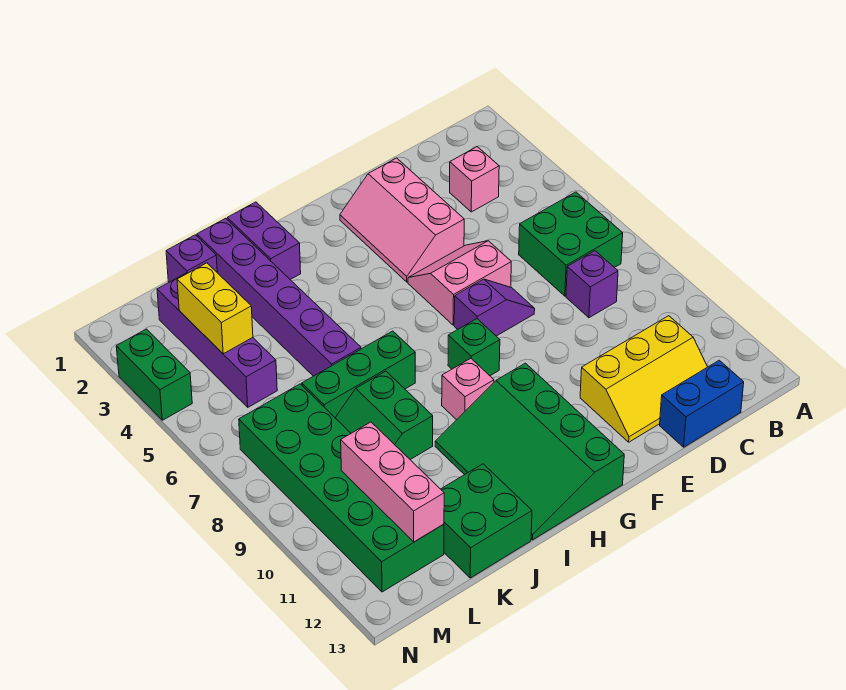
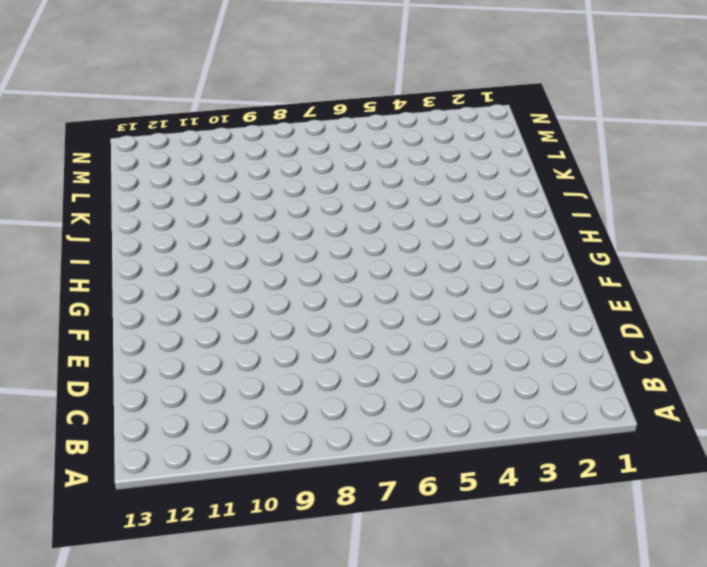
none -> green brick B6:C7 level 1
none -> pink brick C3 level 1
none -> purple brick C8 level 1

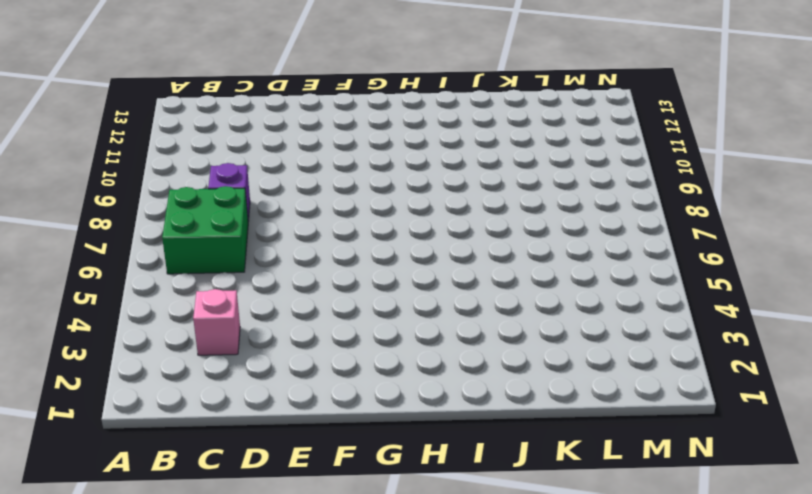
none -> yellow slope C11:E12 level 1 top 11
none -> blue brick C13:D13 level 1
none -> pink slope E2:F4 level 1 top E

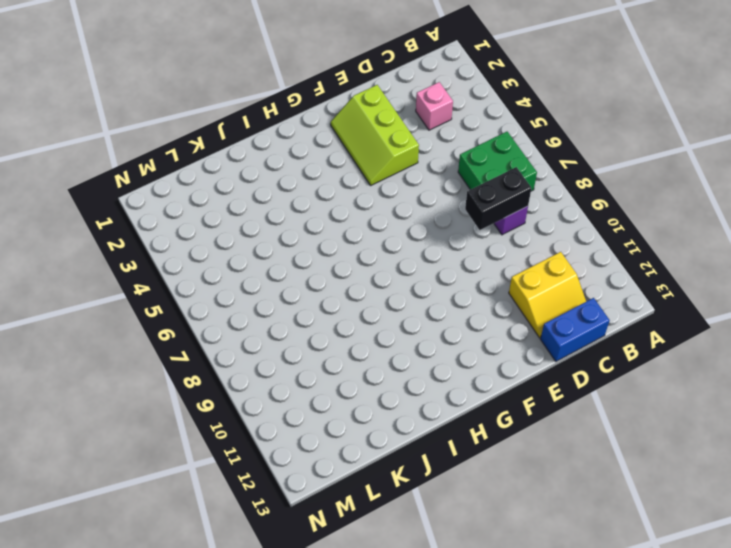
black brick C8:D8 level 2 -> none
yellow slope C11:D12 level 1 top 11 -> yellow slope C11:E12 level 1 top 11
lime slope E2:F4 level 1 top E -> pink slope E2:F4 level 1 top E
none -> pink slope E5:F6 level 1 top 6
none -> purple slope E7:F7 level 1 top F
none -> green brick G8 level 1

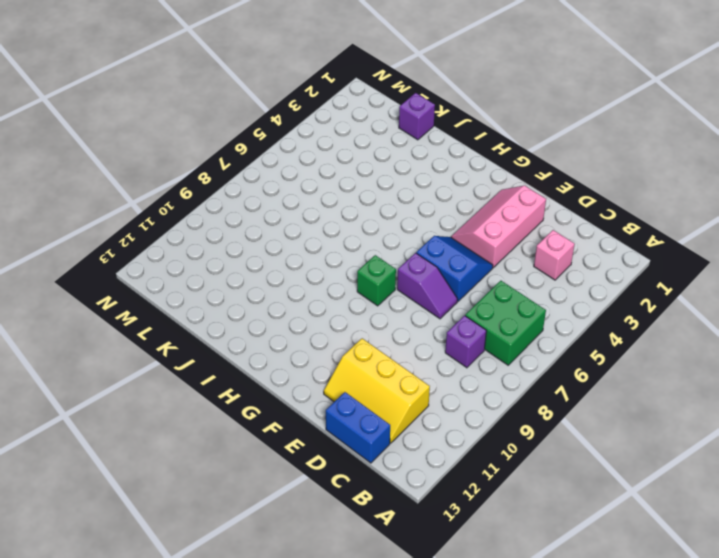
blue slope E5:F6 level 1 top 6 -> pink slope E5:F6 level 1 top 6
none -> green slope G10:I13 level 1 top G
none -> pink brick H9 level 1
none -> purple brick I1:I2 level 1

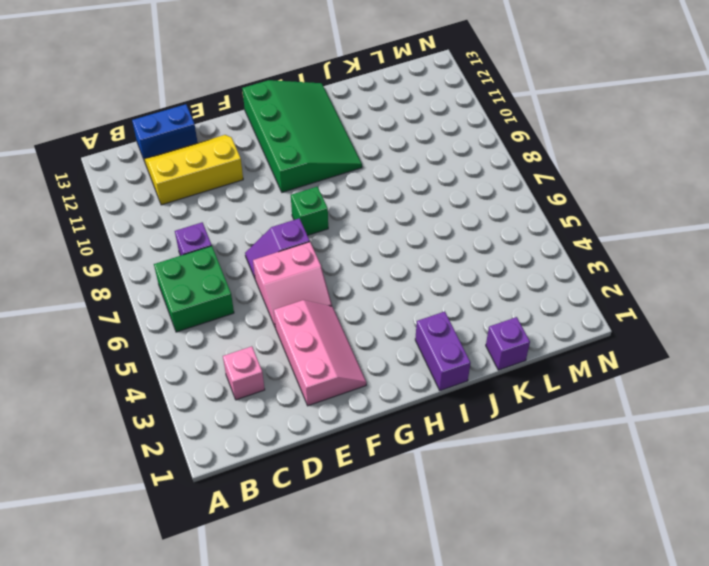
none -> pink brick H9 level 1
none -> green brick I7:K7 level 1
none -> purple brick J1:J6 level 1

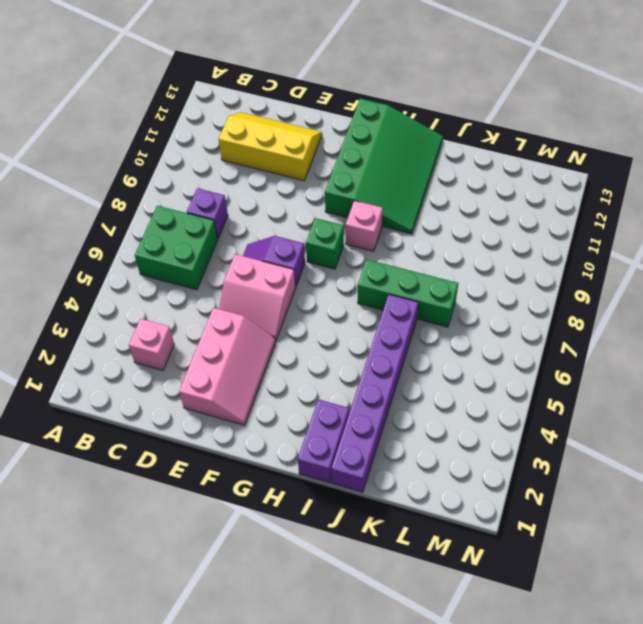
none -> blue brick C13:D13 level 1
none -> green slope J8:K9 level 1 top J
none -> green brick J12:K13 level 1

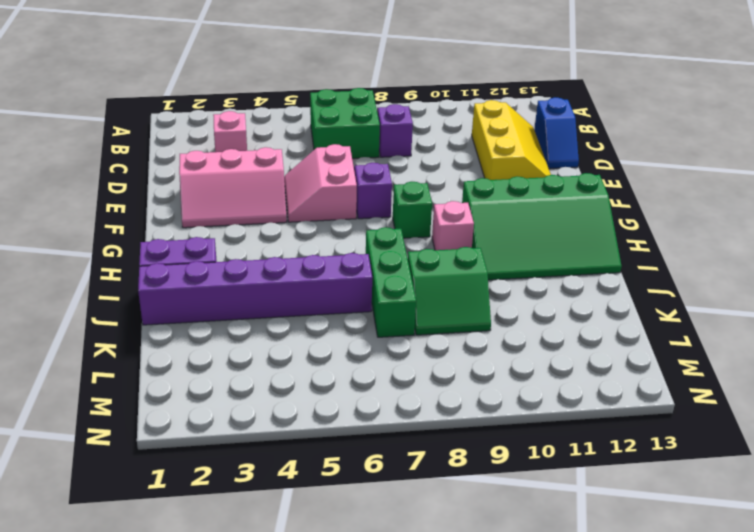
blue slope C13:D13 level 1 top C -> blue brick C13:D13 level 1
none -> green brick J12:K13 level 1
none -> purple brick K1 level 1
none -> purple brick L2:L5 level 1

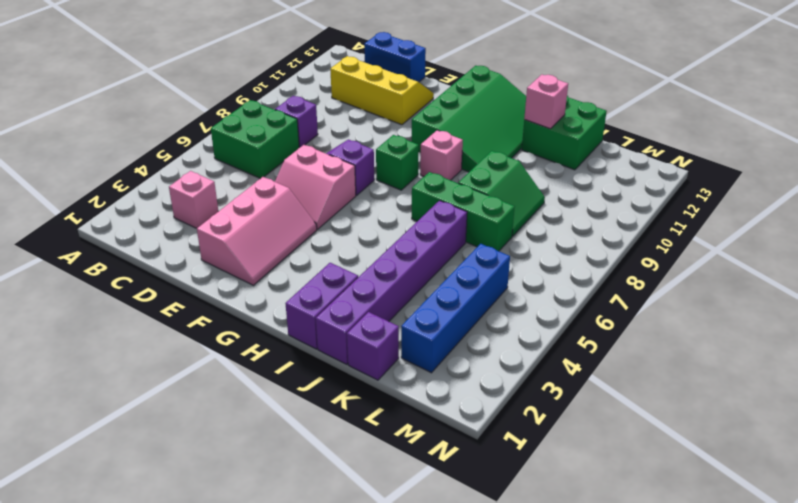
pink brick J12 level 2 -> none
blue brick L2:L5 level 1 -> purple brick L2:L5 level 1
none -> green brick L7:M12 level 1
none -> green brick N3:N4 level 1
none -> yellow brick L3:L4 level 2

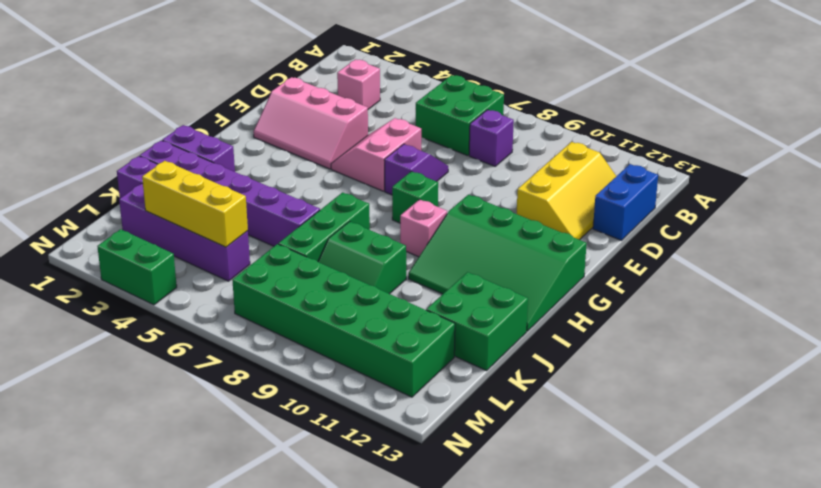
yellow brick L3:L5 level 2 -> yellow brick L3:L4 level 2
none -> pink brick L10:L12 level 2

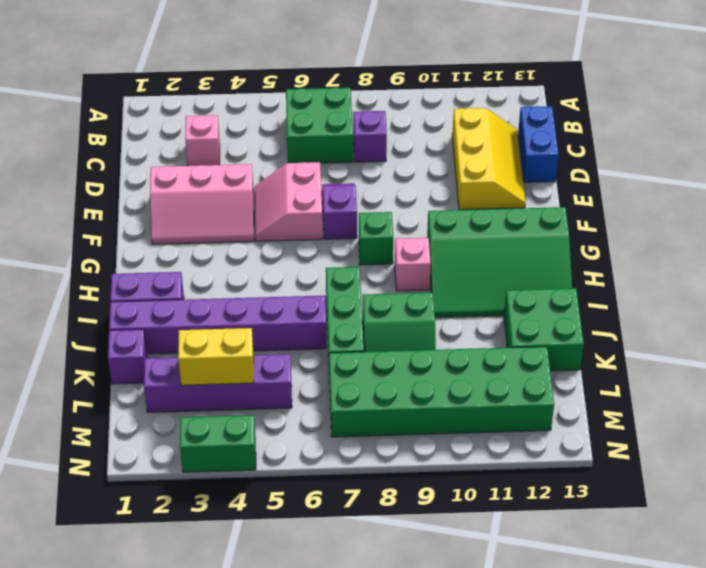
none -> pink brick L10:L12 level 2

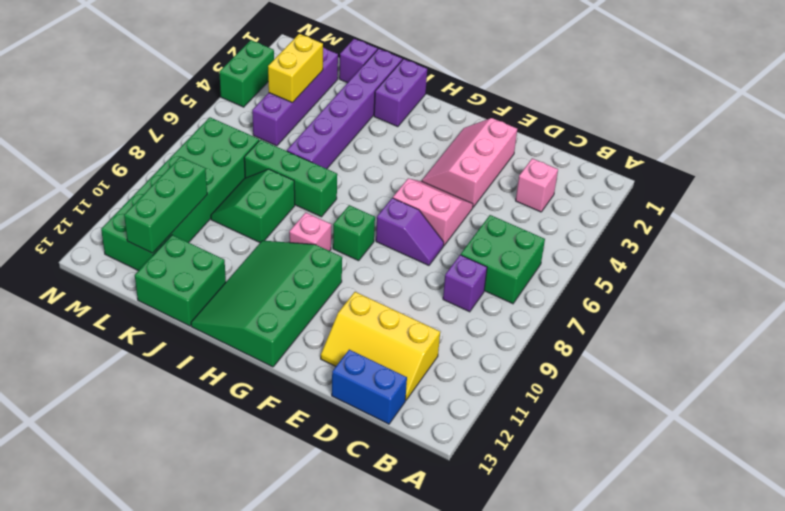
green brick L10:L12 level 2 -> pink brick L10:L12 level 2

